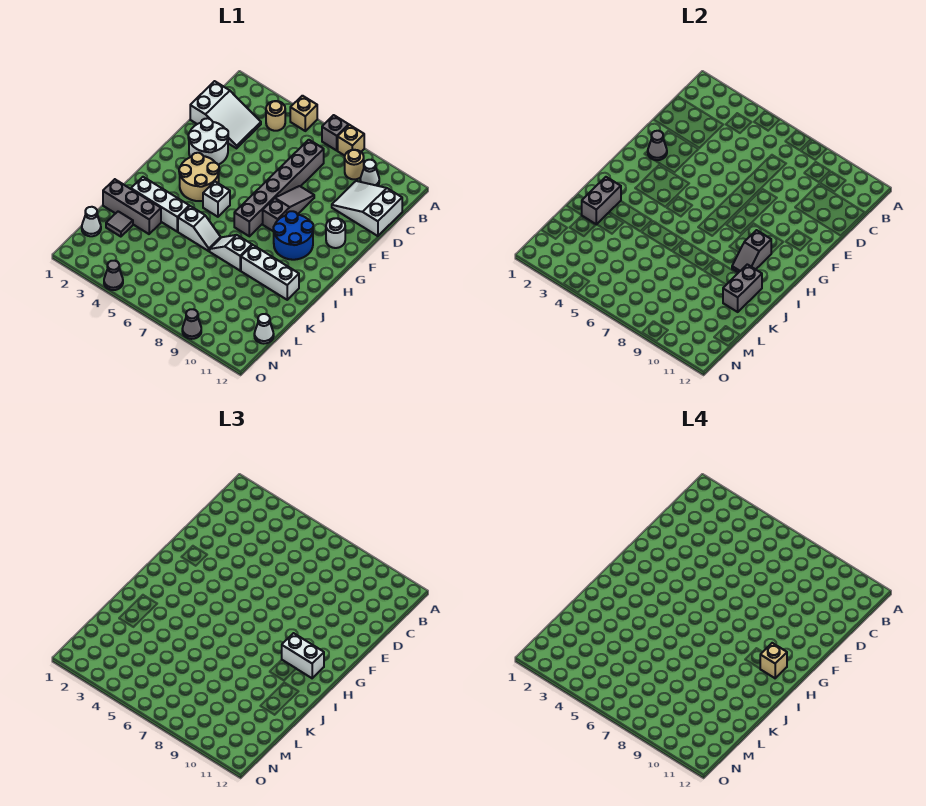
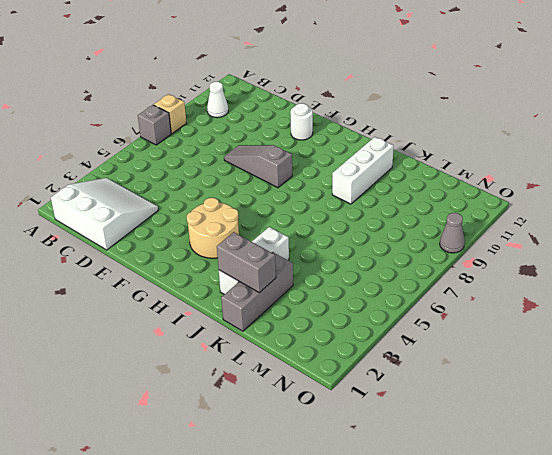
white slope B1:D3 level 1 top 1 -> white slope C1:D3 level 1 top 1
none -> tan brick A5 level 1
none -> tan round brick B4 level 1
none -> tan round brick B9 level 1
none -> grey brick C7:H7 level 1

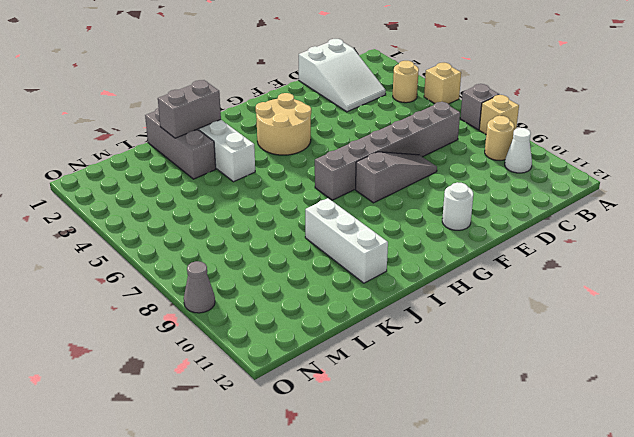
none -> white slope C10:D12 level 1 top 12
none -> white round brick E2:F3 level 1
none -> blue round brick G9:H10 level 1
none -> white brick H5 level 1

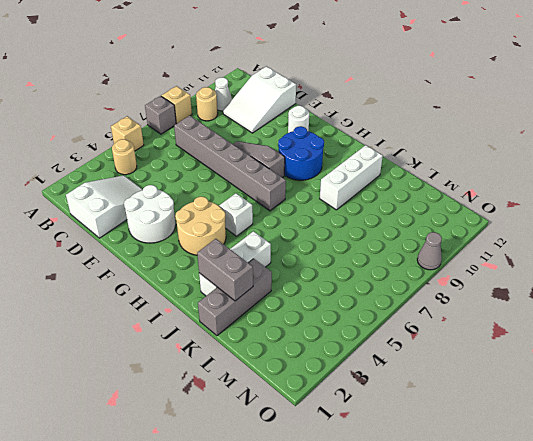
none -> white slope J5:J6 level 1 top 5
none -> white slope J7:J8 level 1 top 8
none -> grey tile L2 level 1
none -> white cone M1 level 1

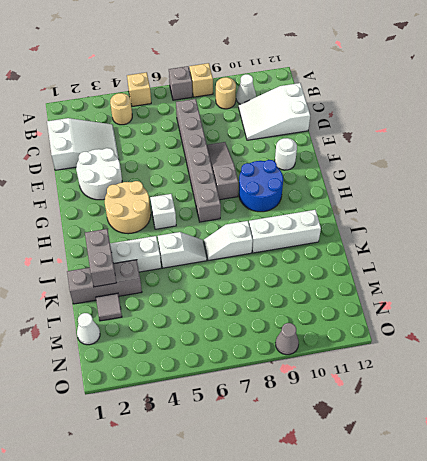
none -> white cone M12 level 1
none -> grey cone O4 level 1
none -> grey cone F2 level 2
none -> grey slope H10:I10 level 2 top H

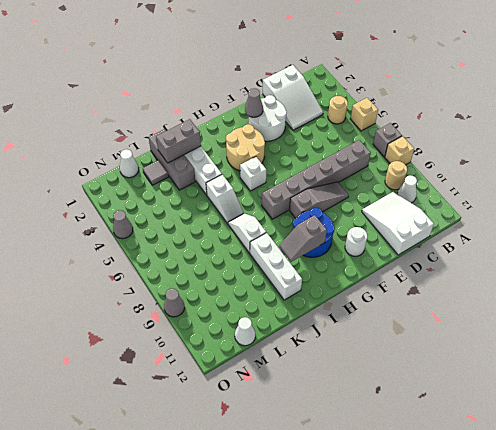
none -> grey brick J11:K11 level 2
none -> white brick H10:H11 level 3
none -> tan brick H11 level 4

